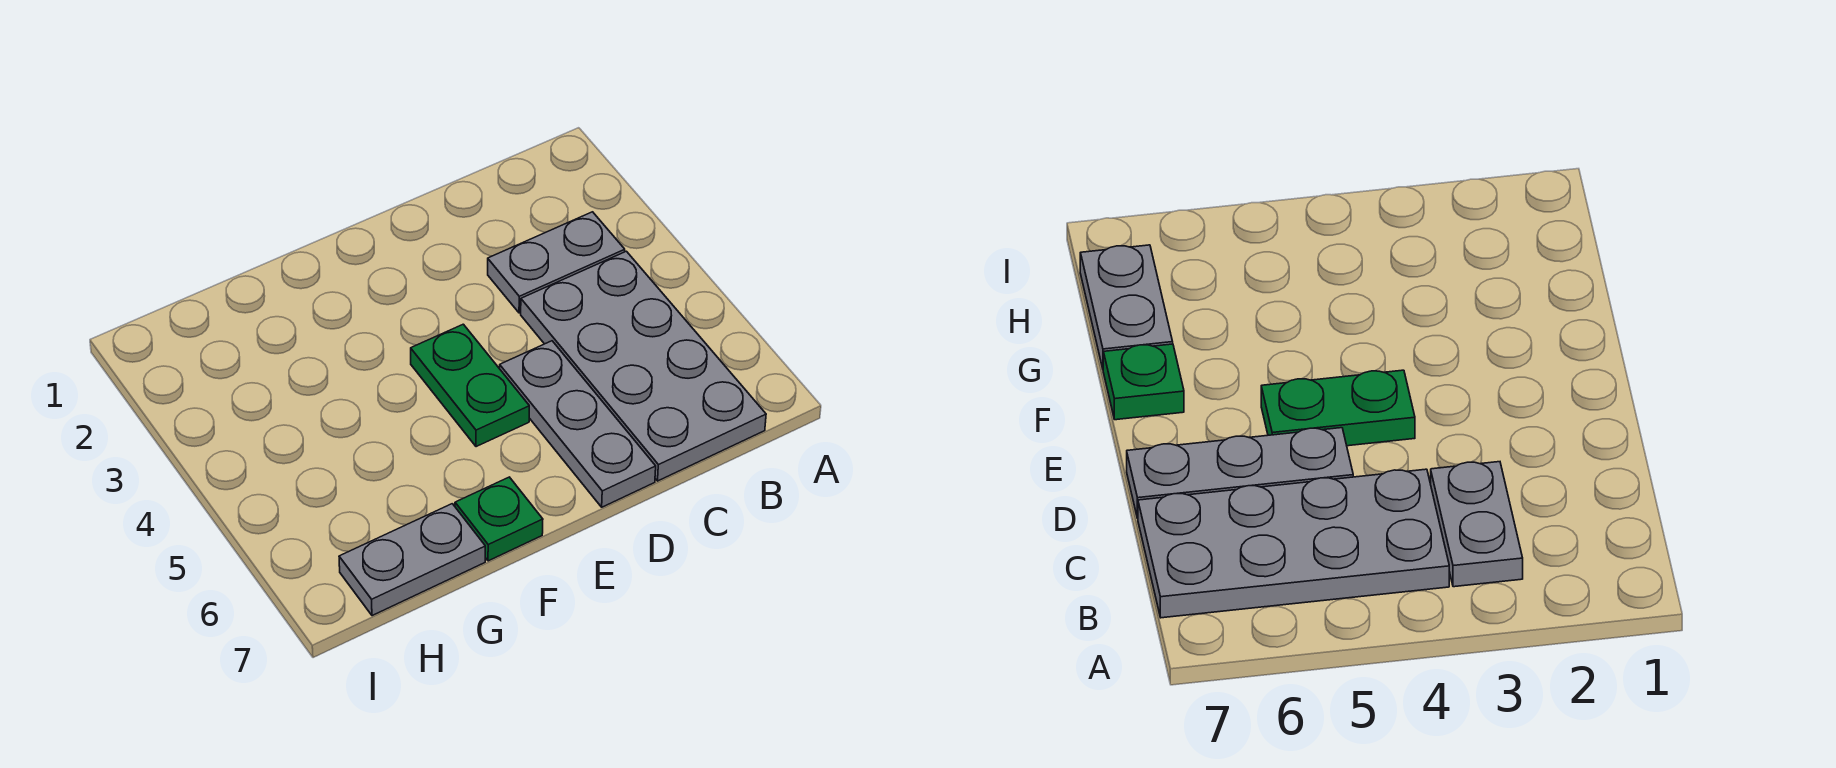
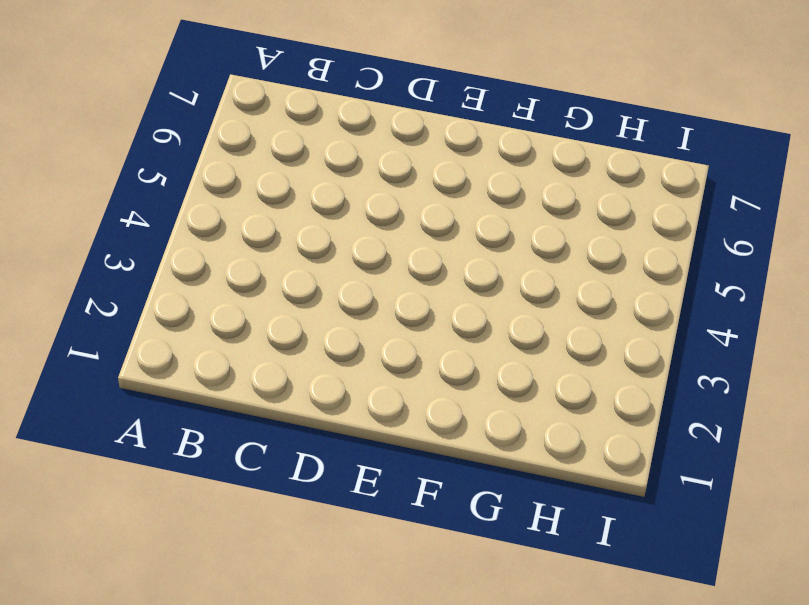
none -> grey plate B3:C3 level 1
none -> grey plate B4:C7 level 1

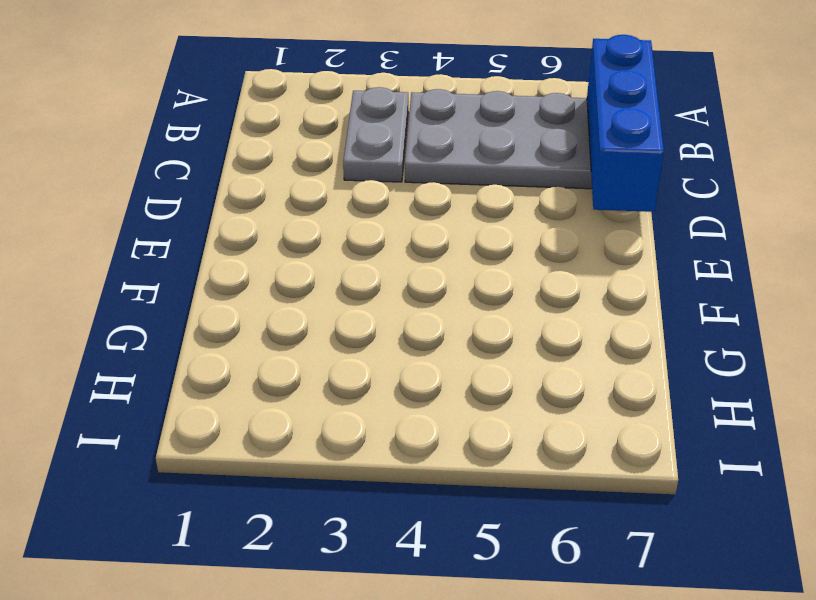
blue brick B7:D7 level 2 -> none
none -> grey plate D5:D7 level 1
none -> green plate E4:E5 level 1

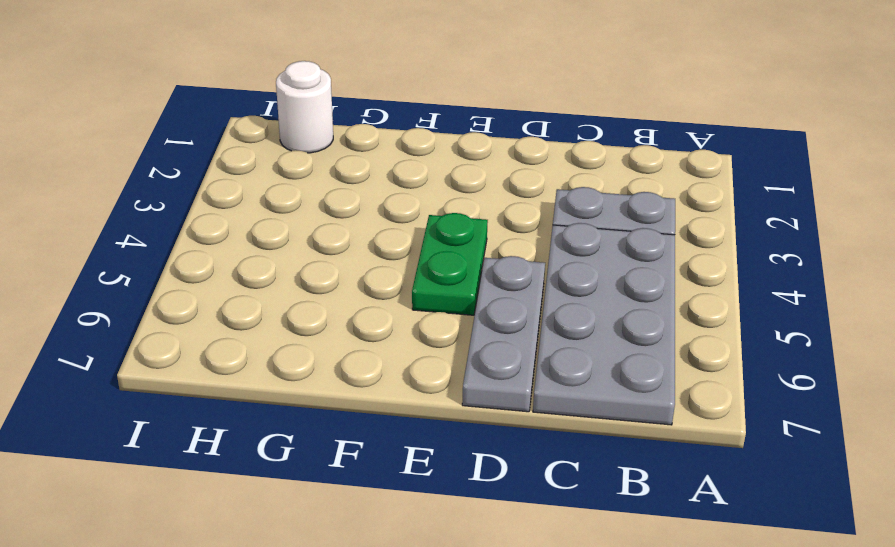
white round brick H1 level 1 -> none
none -> green plate F7 level 1
none -> grey plate G7:H7 level 1

